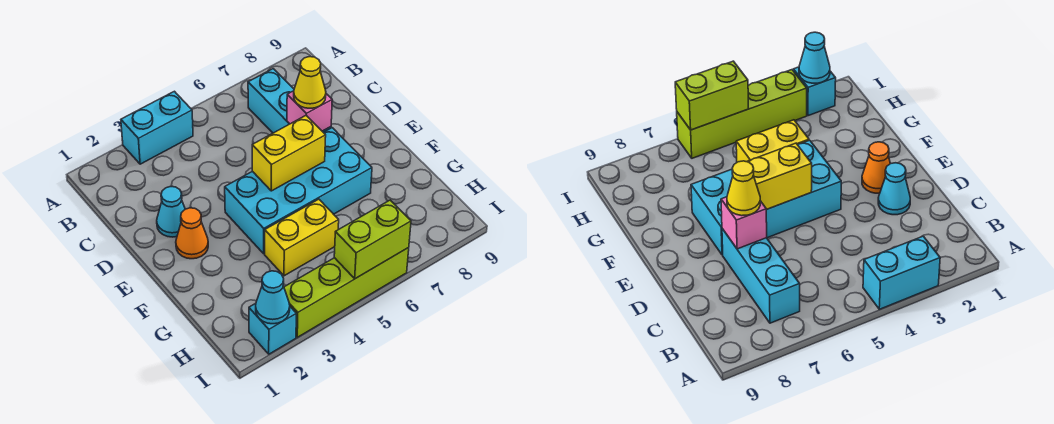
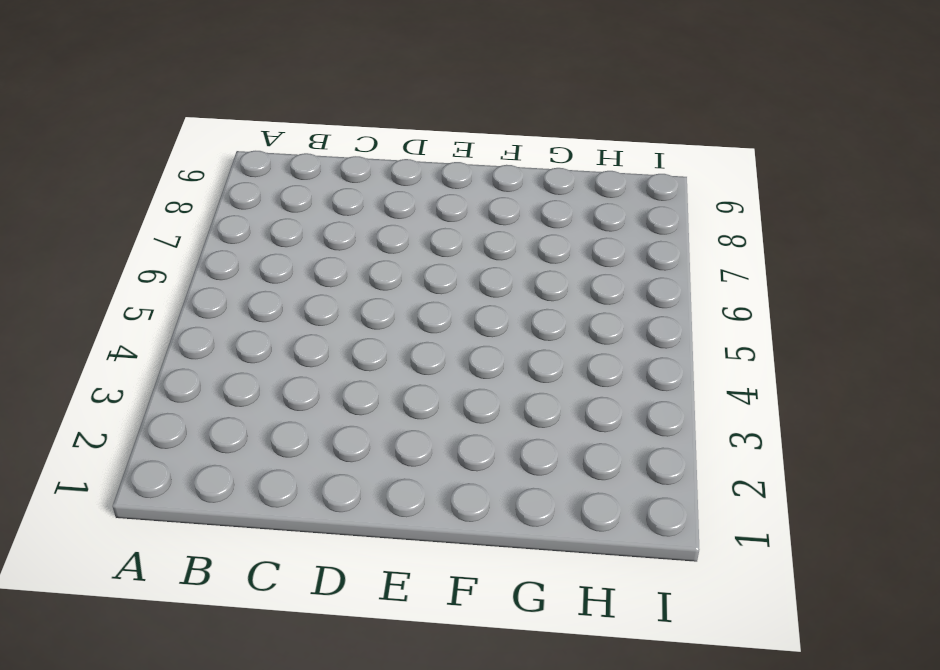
none -> cyan brick A3:A4 level 1
none -> cyan brick B7:D7 level 1
none -> cyan cone D2 level 1

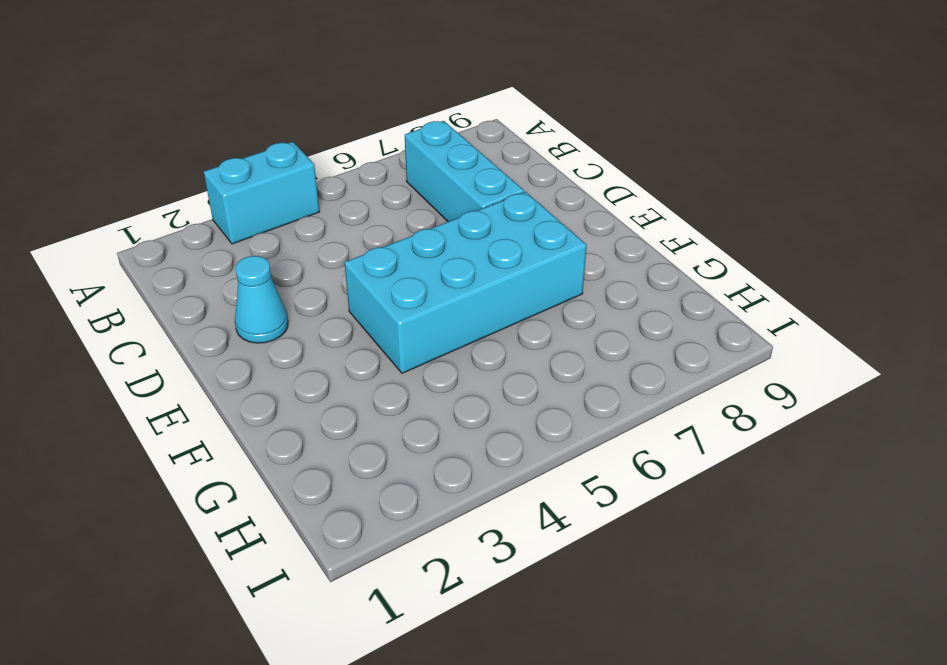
none -> orange cone E2 level 1
none -> yellow brick G4:G5 level 1
none -> cyan brick I2 level 1

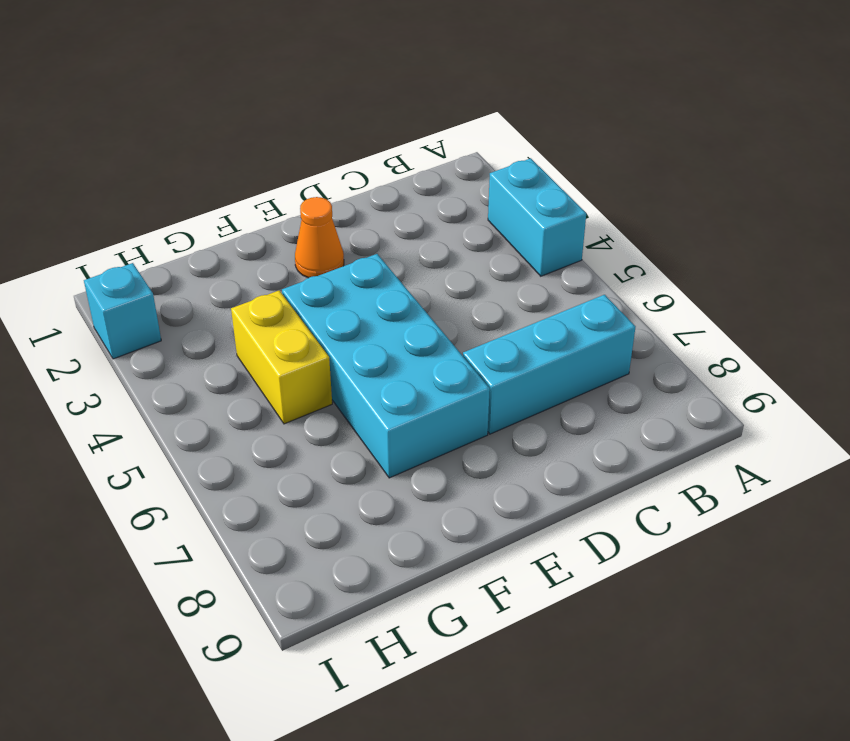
none -> cyan cone D2 level 1
none -> lime brick I3:I6 level 1
none -> pink brick D7 level 2

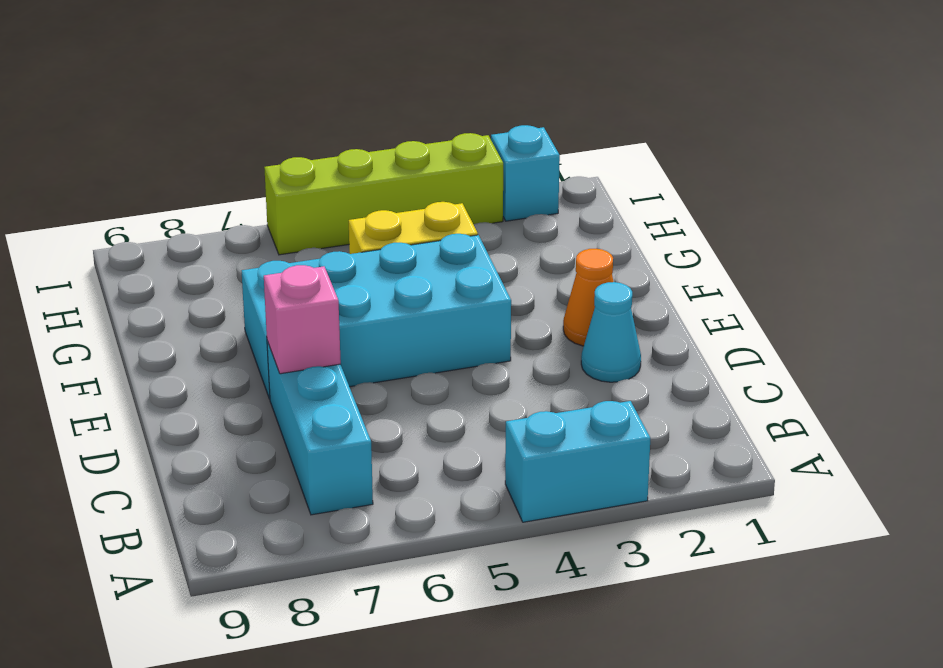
none -> yellow brick E5:E6 level 2
none -> cyan cone I2 level 2
none -> lime brick I5:I6 level 2

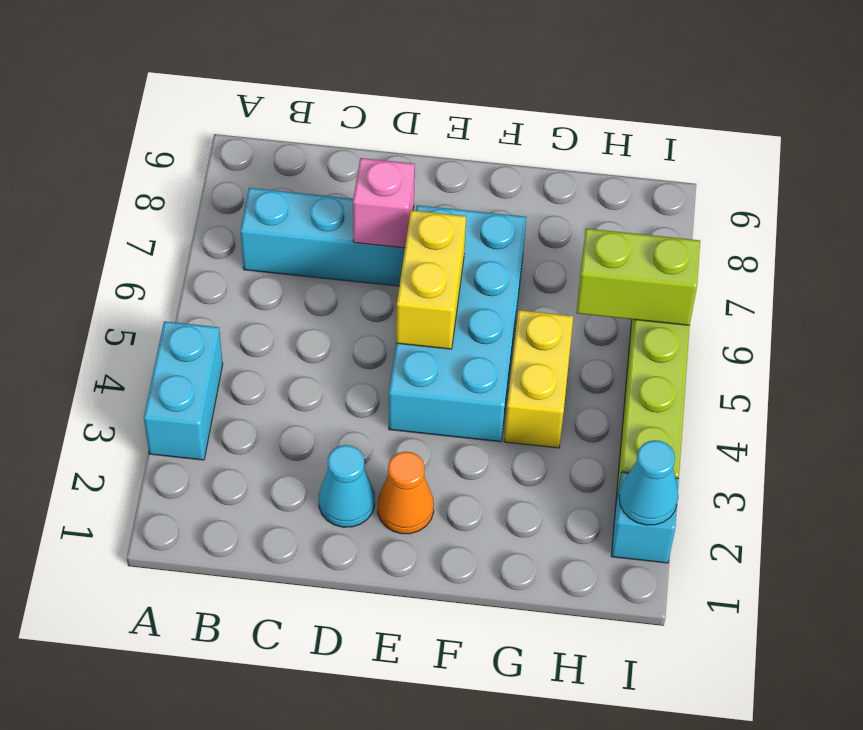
lime brick H6:I6 level 2 -> lime brick I5:I6 level 2
none -> yellow cone D7 level 3

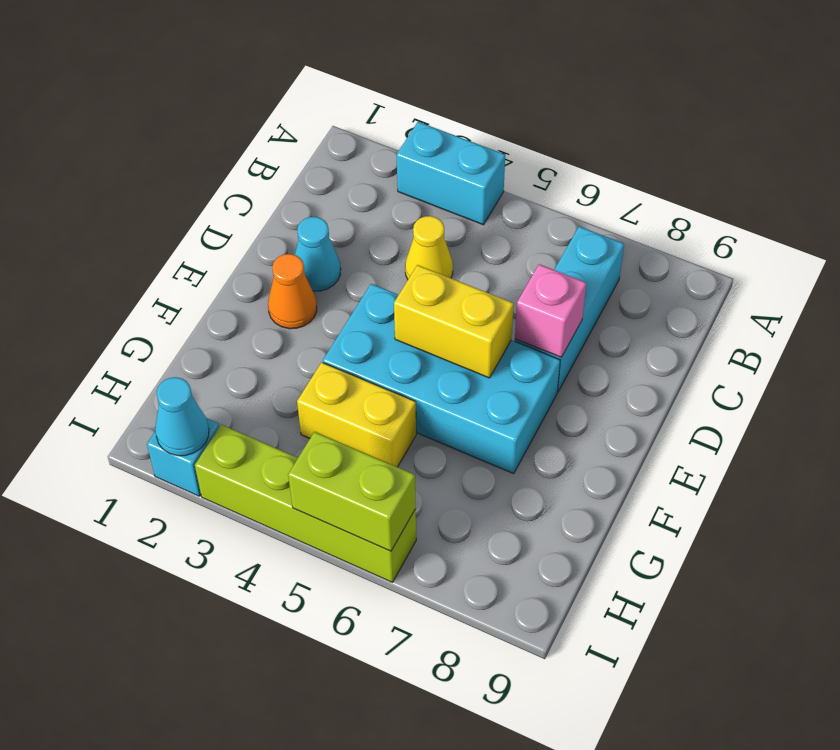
yellow cone C4 level 1 -> yellow cone D7 level 3

